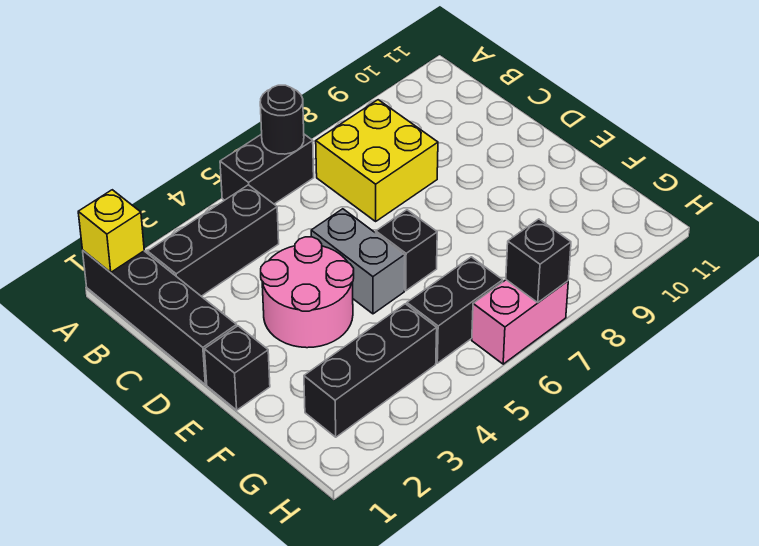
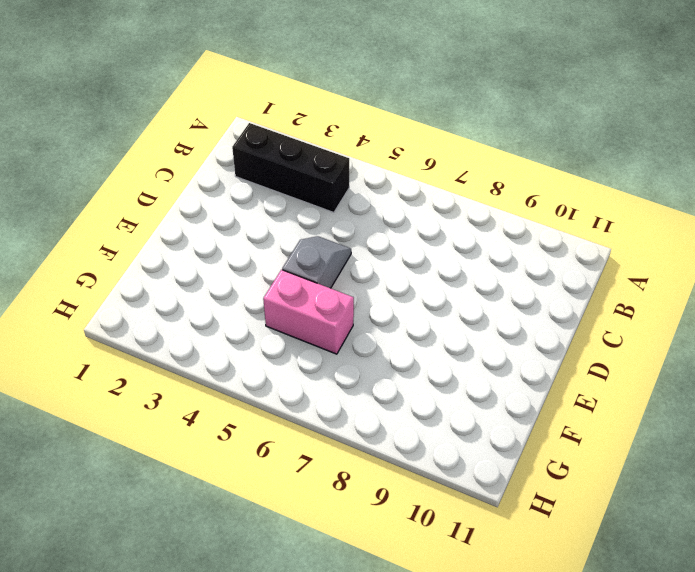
grey slope D5:E5 level 1 top E -> grey brick D5:E5 level 1
pink brick F5:F6 level 1 -> pink brick H6:H7 level 1
none -> black brick A1:D1 level 1
none -> black brick A5:A6 level 1
none -> yellow brick B7:C8 level 1

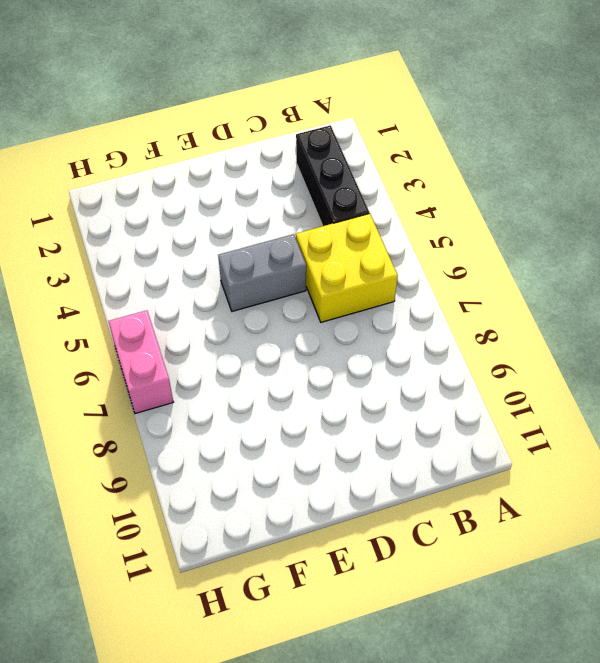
yellow brick B5:C6 level 1 -> yellow brick B7:C8 level 1
none -> black brick A1:D1 level 1
none -> black brick A5:A6 level 1
none -> pink round brick D3:E4 level 1

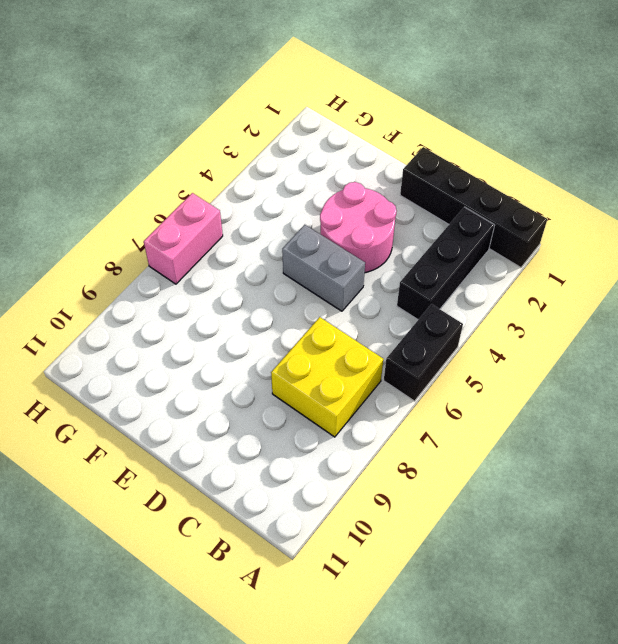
none -> black brick E1 level 1
none -> black brick E6 level 1
none -> black brick G2:G4 level 1

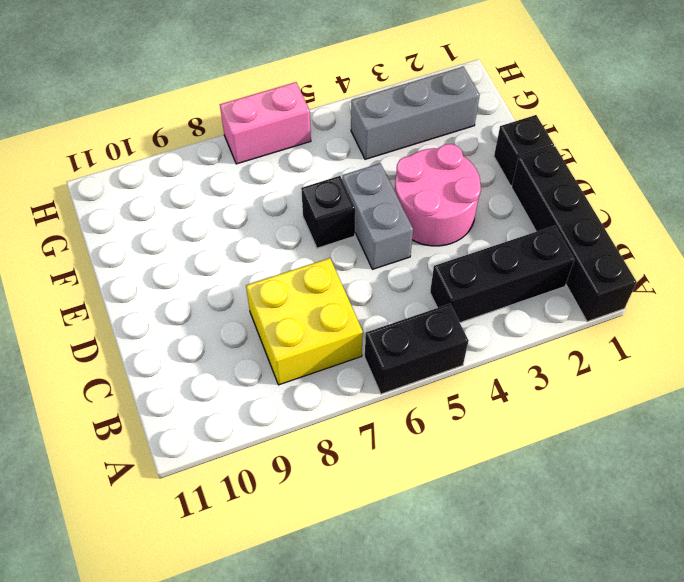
grey brick G2:G4 level 1 -> black brick G2:G4 level 1
none -> black brick G5:G6 level 1
none -> yellow brick A1 level 2
none -> black round brick A6 level 2

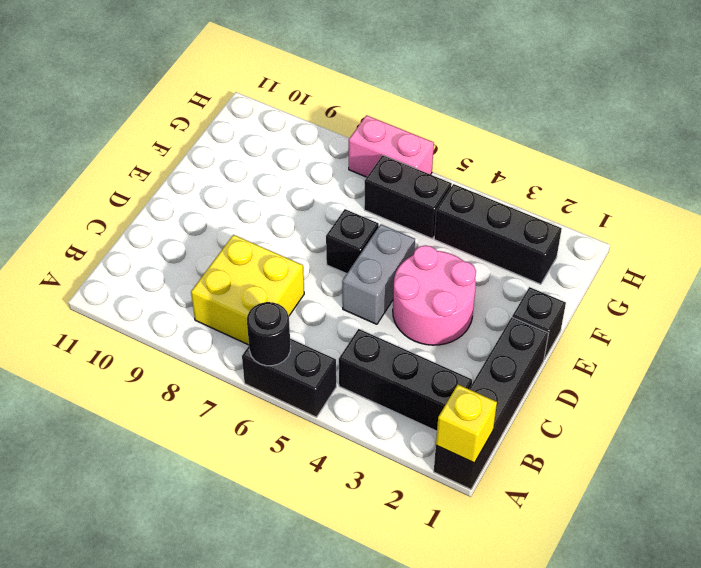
none -> black brick H7 level 2

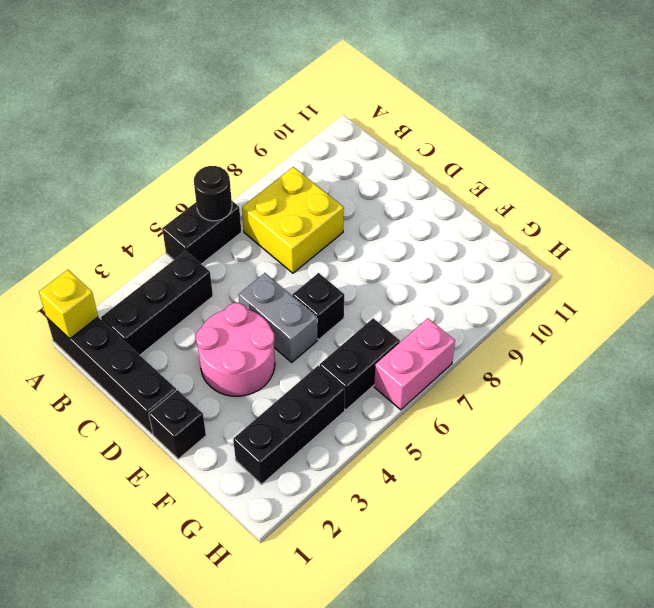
none -> black brick H7 level 2

